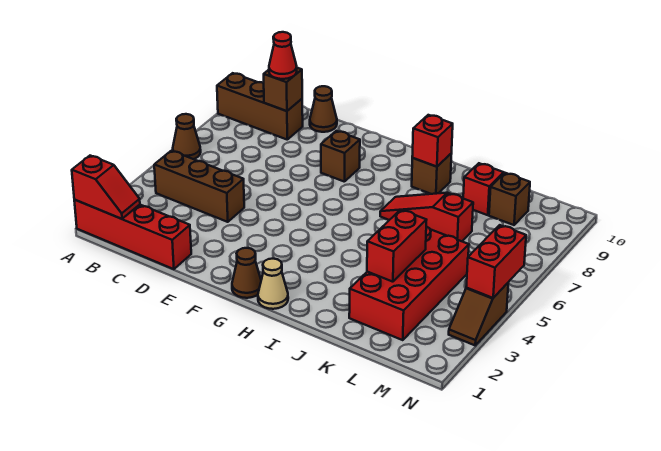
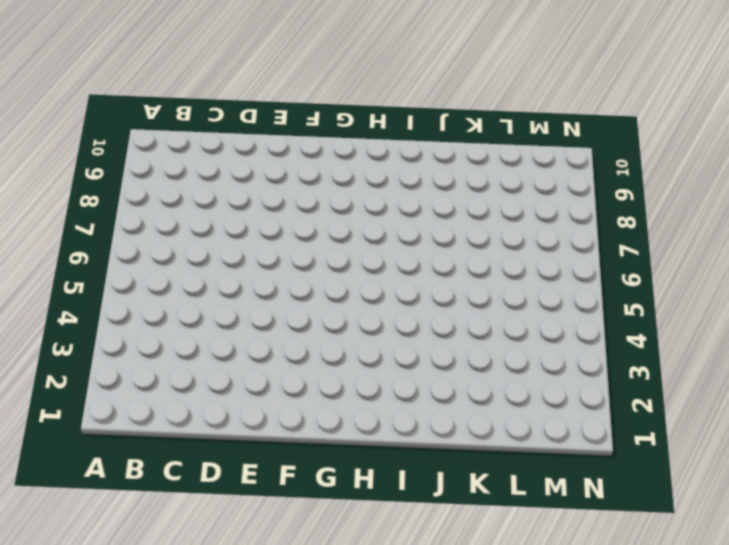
none -> red brick A1:D1 level 1
none -> brown cone A6 level 1
none -> brown brick A9:C9 level 1

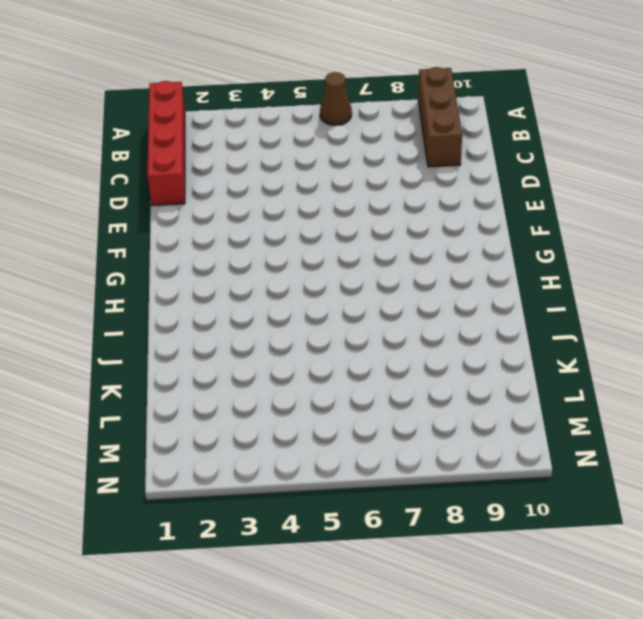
none -> brown brick B4:D4 level 1
none -> brown cone D10 level 1
none -> brown brick F8 level 1

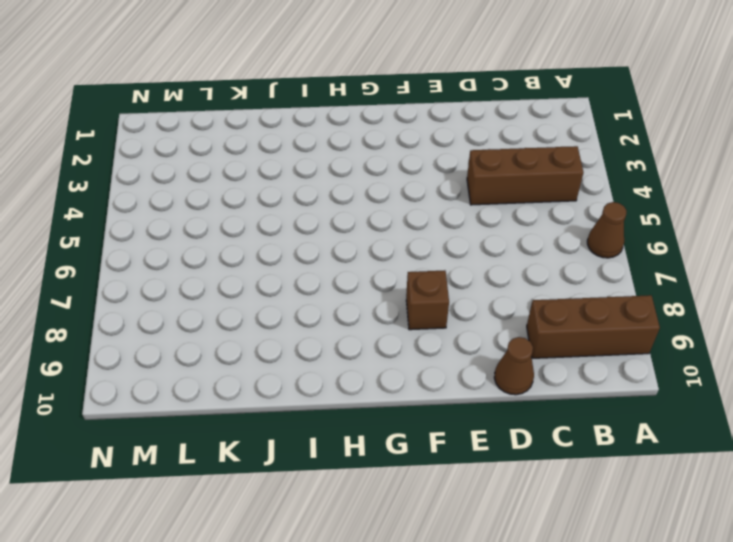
none -> red brick A1:D1 level 1
none -> brown cone G1 level 1
none -> tan cone H1 level 1

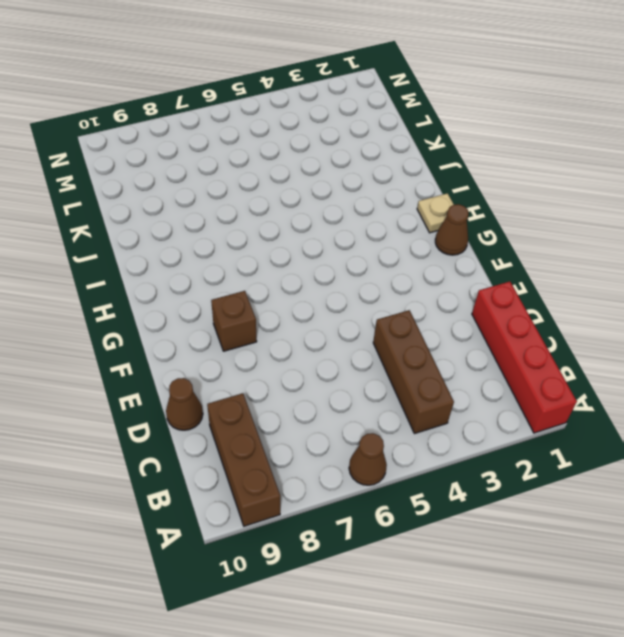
tan plate H1 level 1 -> tan cone H1 level 1
none -> red slope I7:K7 level 1 top K
none -> brown brick I9 level 1
none -> red brick K2:L5 level 1

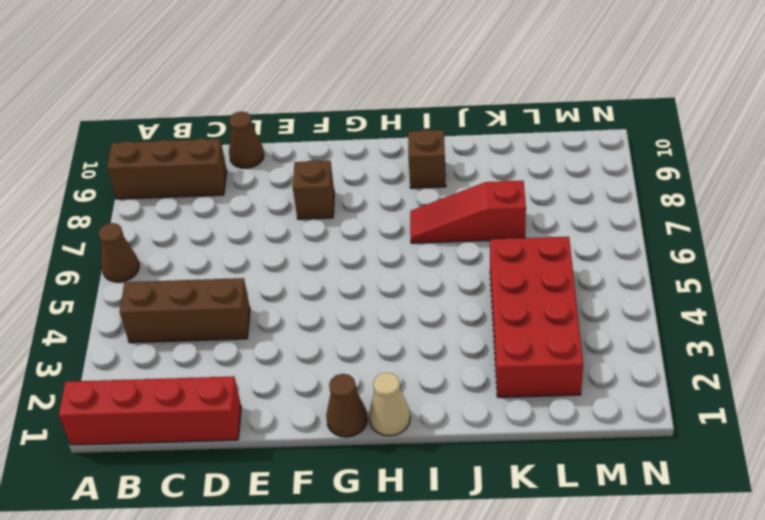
none -> red brick K9 level 1
none -> brown brick L9 level 1
none -> brown slope N3:N4 level 1 top 4

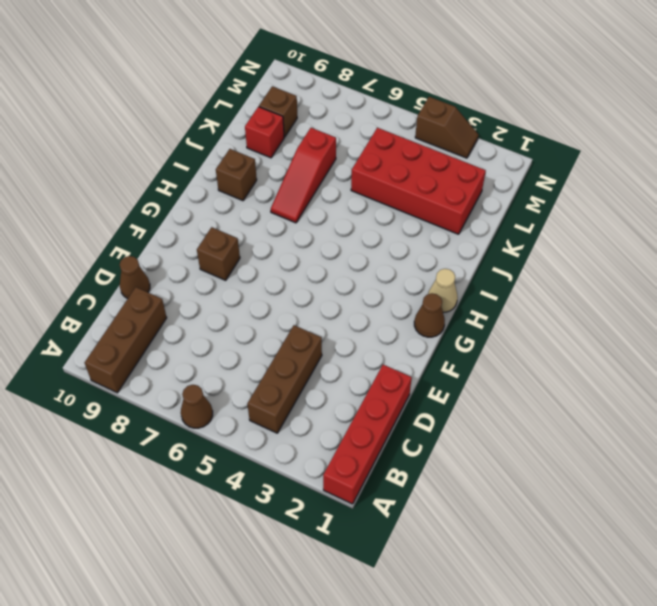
none -> red slope A1:B1 level 2 top A
none -> brown brick C9 level 2
none -> red brick I9 level 2

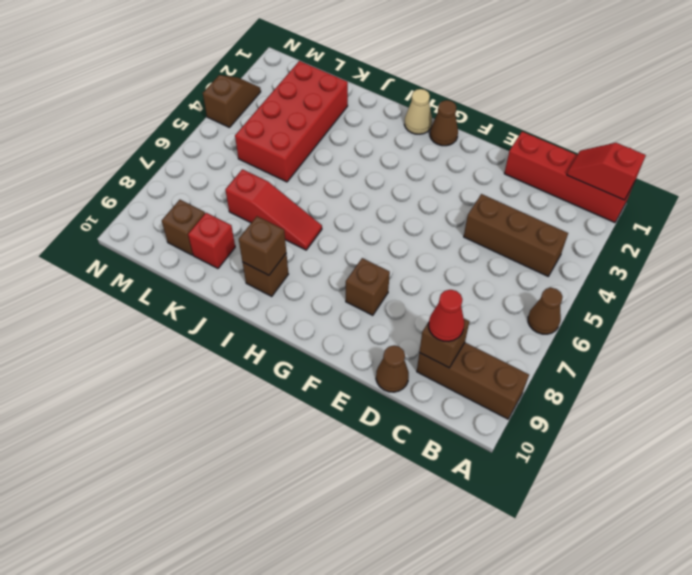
brown brick I9 level 2 -> red brick I9 level 2
none -> red brick K3:K4 level 2
none -> red brick N4:N5 level 2

